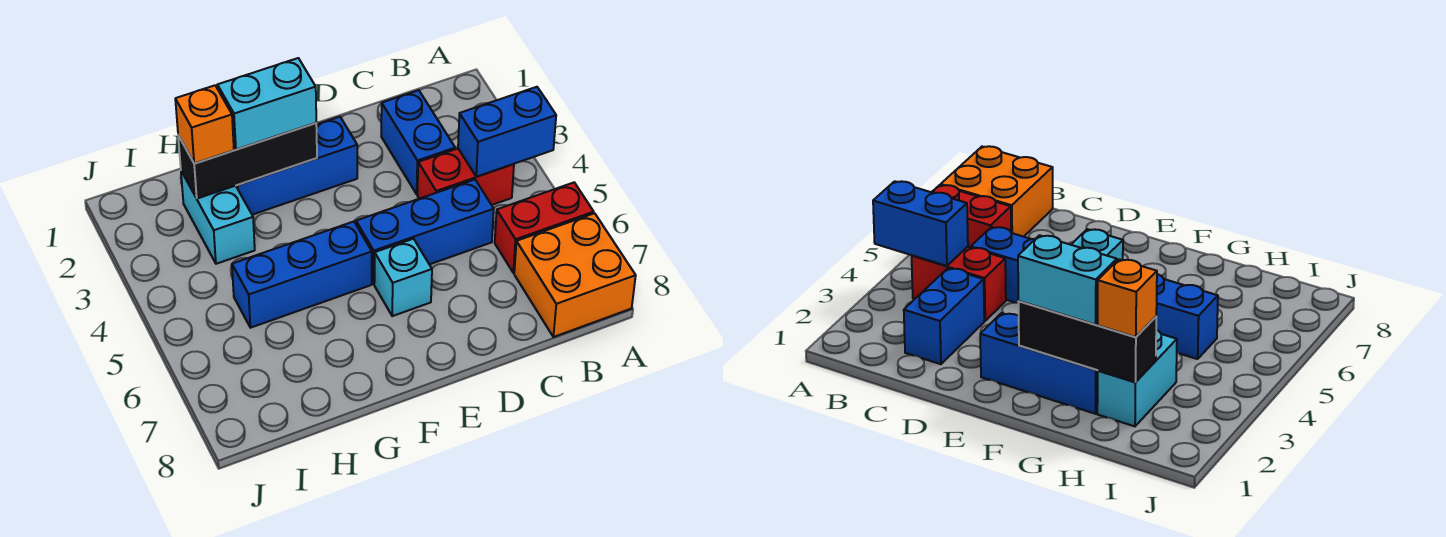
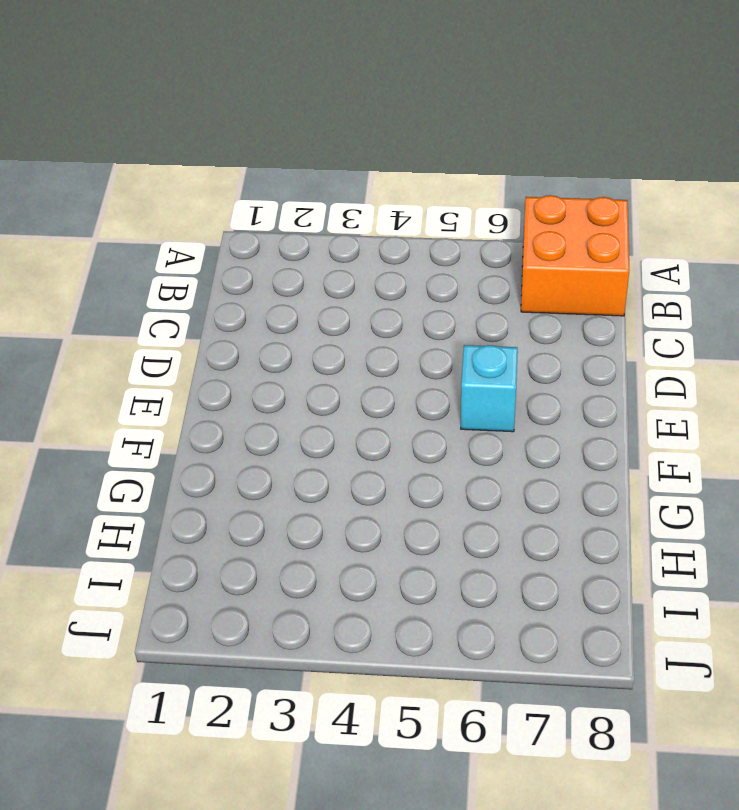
none -> red brick A6:B6 level 1
none -> red brick B4:C4 level 1
none -> blue brick C2:C3 level 1

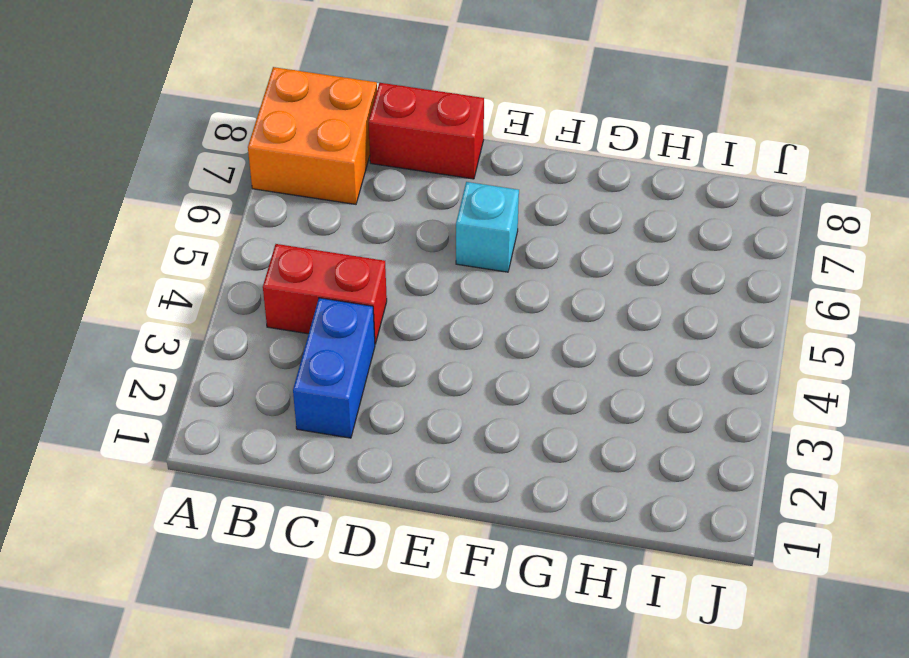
red brick C8:D8 level 1 -> red brick A6:B6 level 1
none -> blue brick C5:E5 level 1
none -> blue brick E2:G2 level 1
none -> blue brick F5:H5 level 1

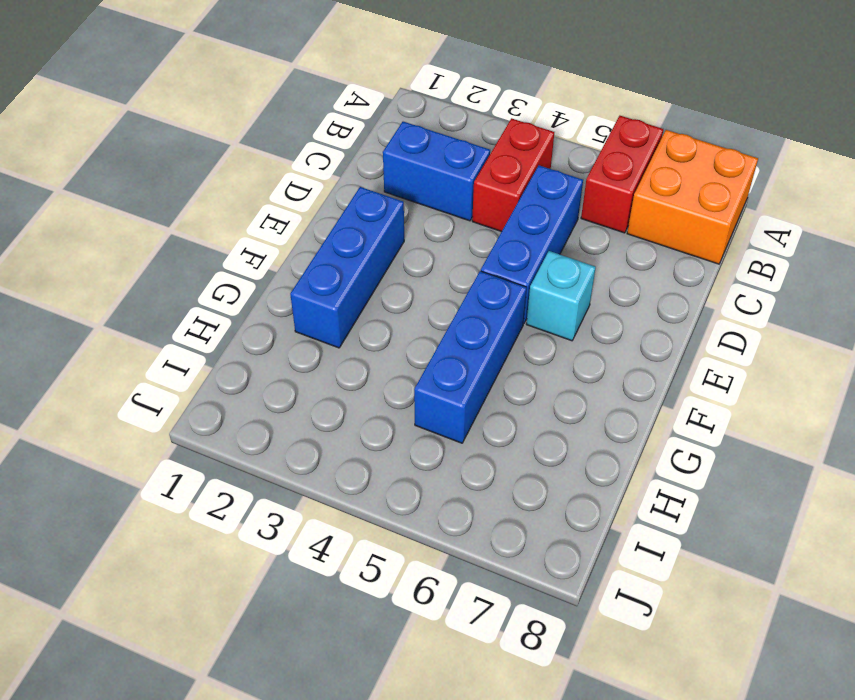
none -> cyan brick H2:H3 level 1
none -> blue brick A4:B4 level 2
none -> black brick F2:H2 level 2

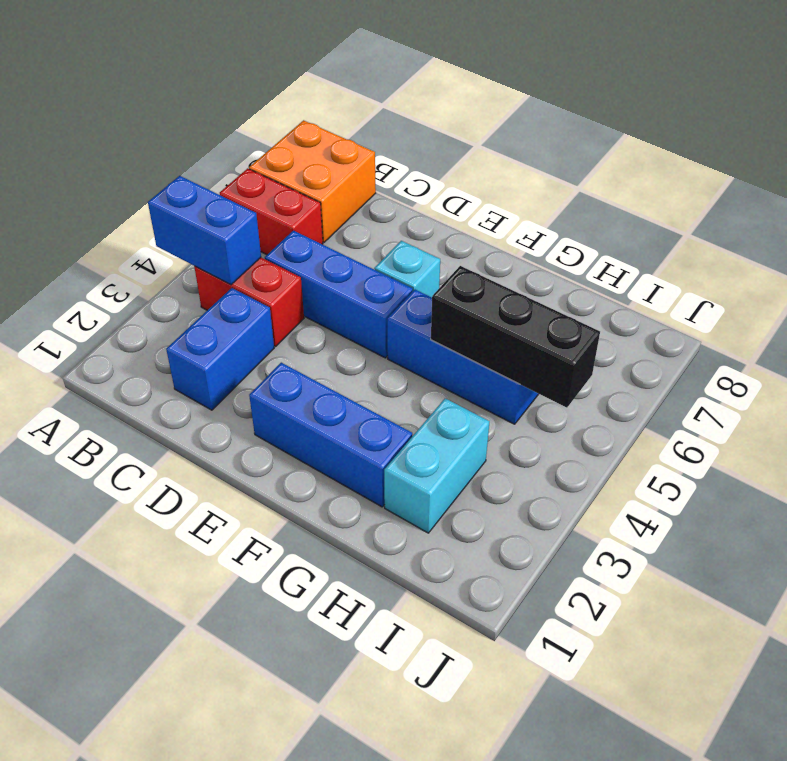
black brick G5:I5 level 2 -> black brick F2:H2 level 2
none -> cyan brick F2:G2 level 3
none -> orange brick H2 level 3

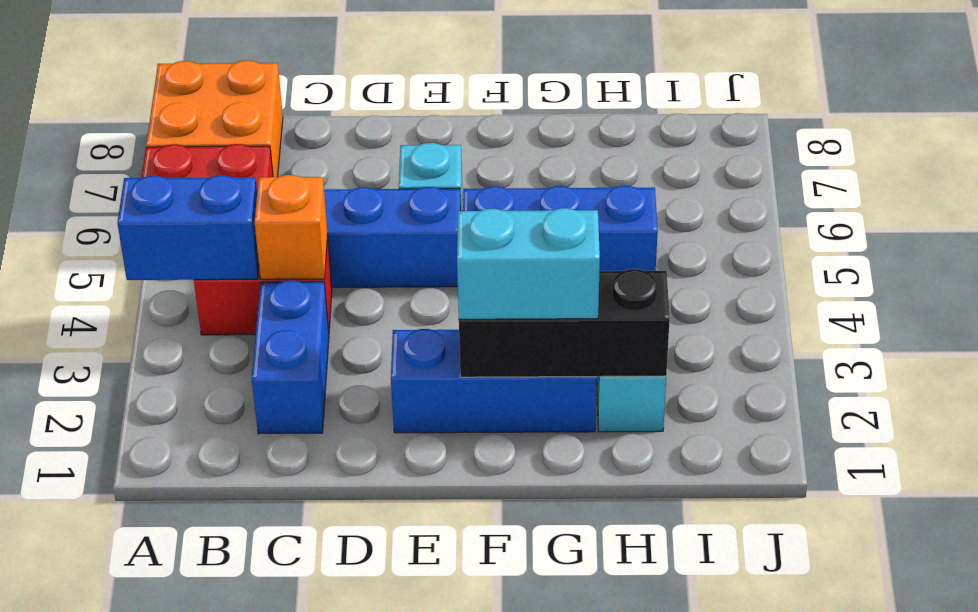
orange brick C4 level 2 -> orange brick H2 level 3

